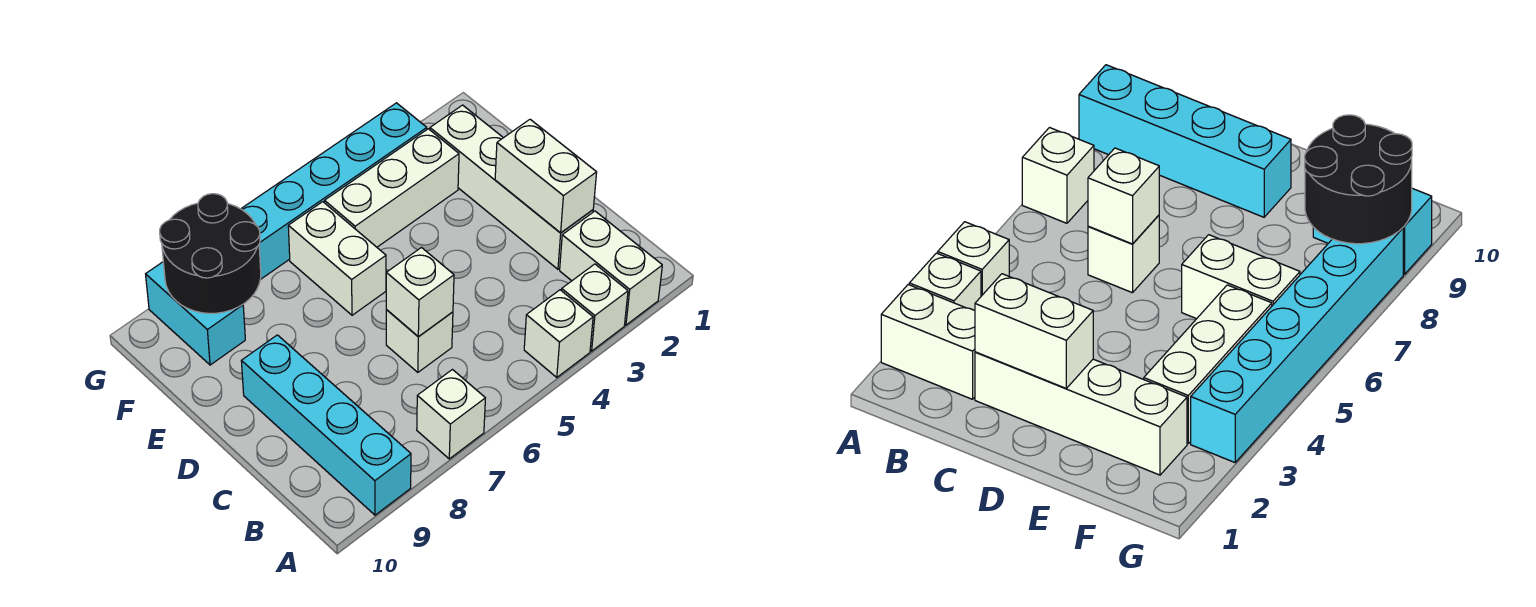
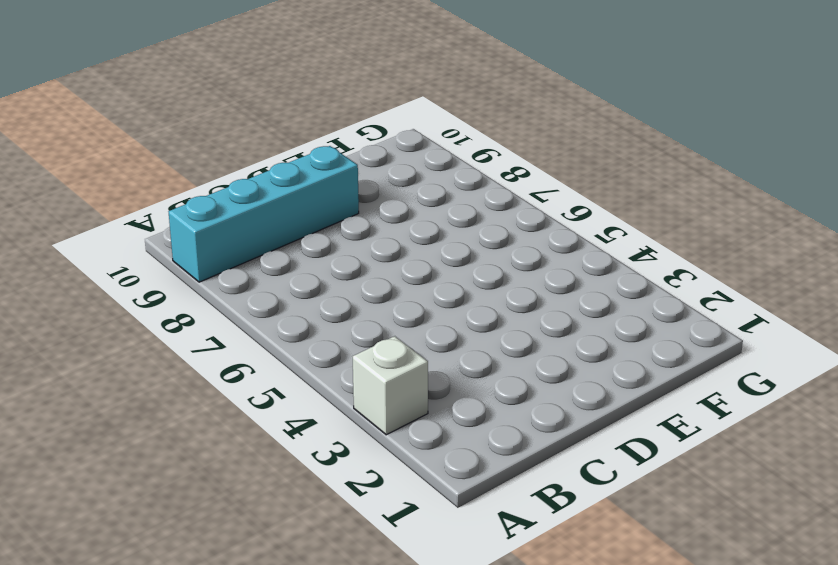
none -> white brick A2:B2 level 1
none -> white brick A4 level 1
none -> white brick A7 level 1

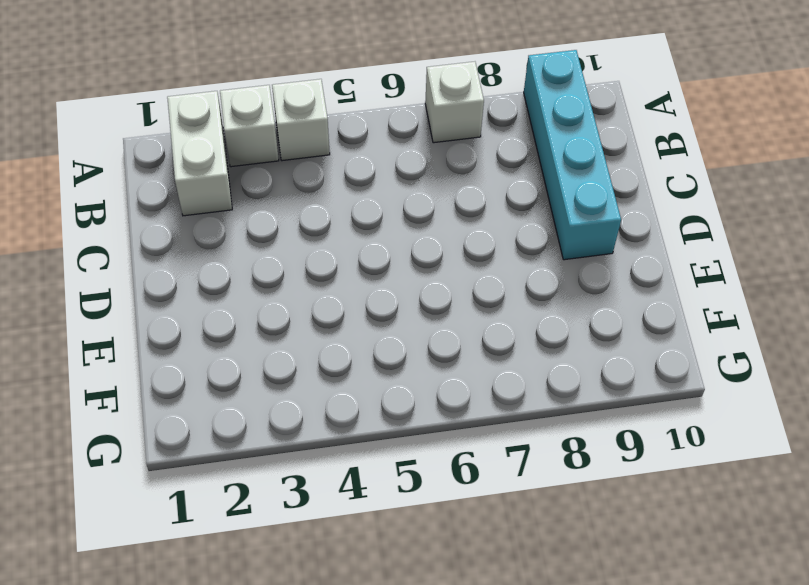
none -> white brick C2:F2 level 1
none -> white brick C6 level 1
none -> white brick E6:F6 level 1

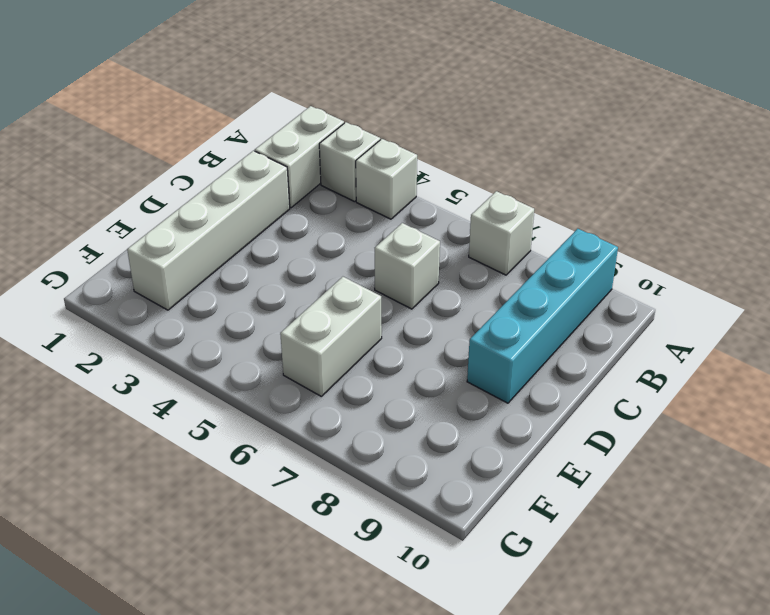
none -> white brick F3:F5 level 1
none -> cyan brick F9:G9 level 1
none -> cyan brick G3:G8 level 1

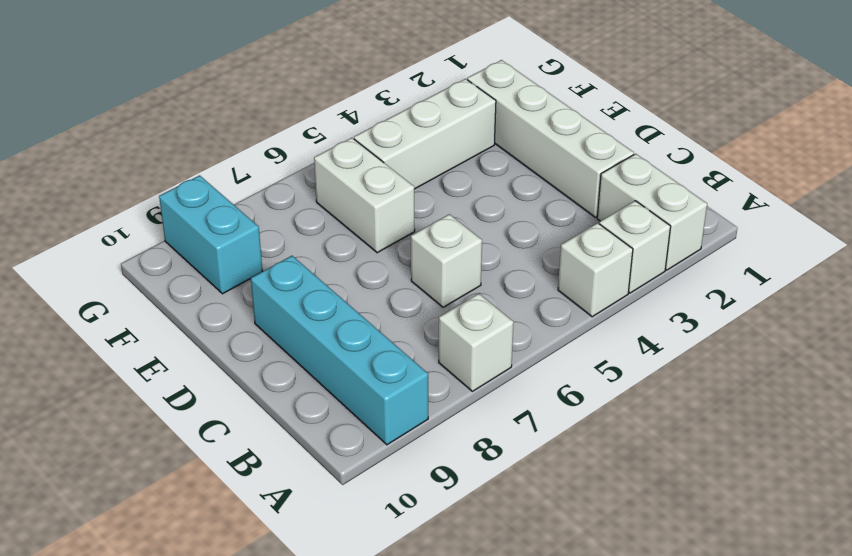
none -> cyan brick G3:G8 level 1
none -> white brick C2:D2 level 2
none -> white brick C6 level 2

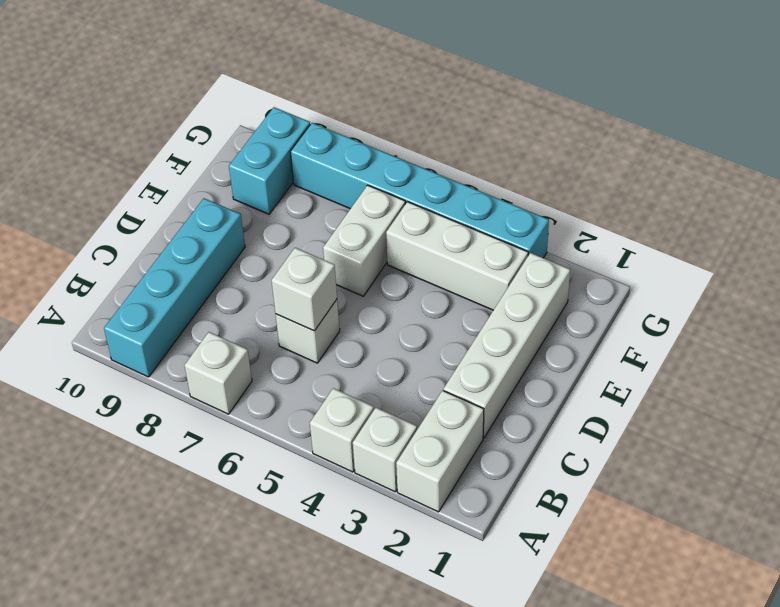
none -> white brick C2:D2 level 2
none -> black round brick F8:G9 level 2

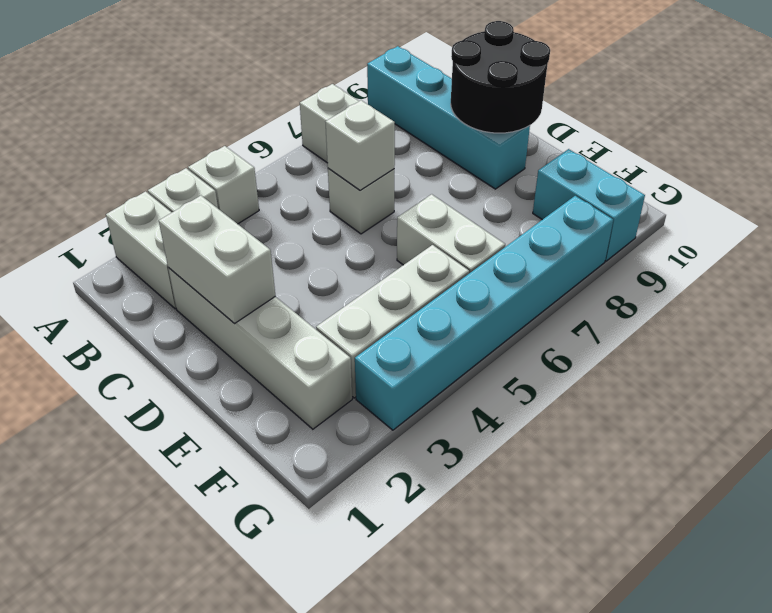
black round brick C9:D10 level 2 -> black round brick F8:G9 level 2

